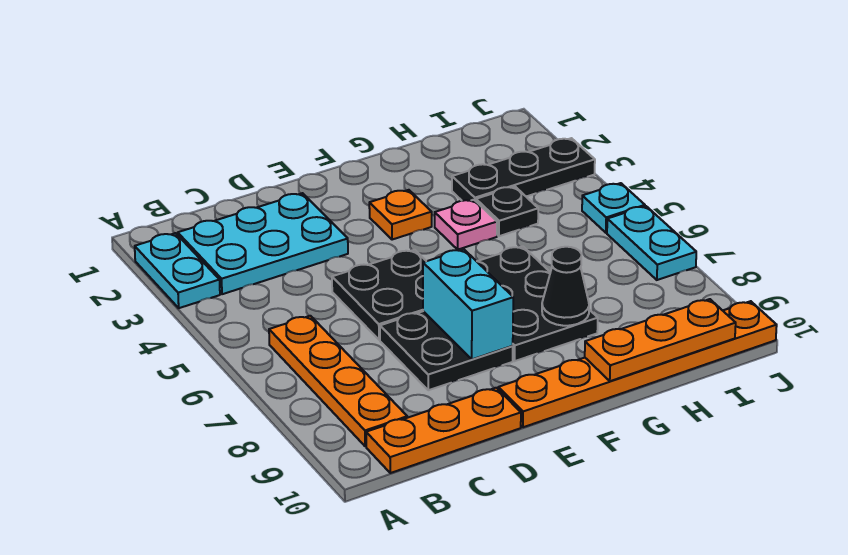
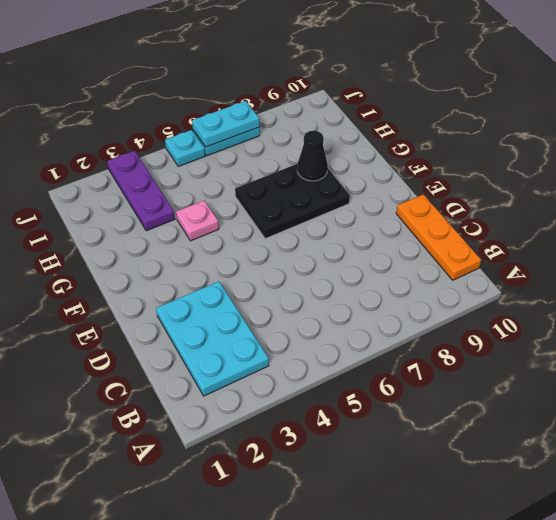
purple plate H3:J3 level 1 -> black plate H3:J3 level 1
cyan plate J6:J7 level 2 -> cyan plate A2:A3 level 1
none -> orange plate B6:B9 level 1
none -> black plate D5:E6 level 1
none -> black plate D7:E8 level 1

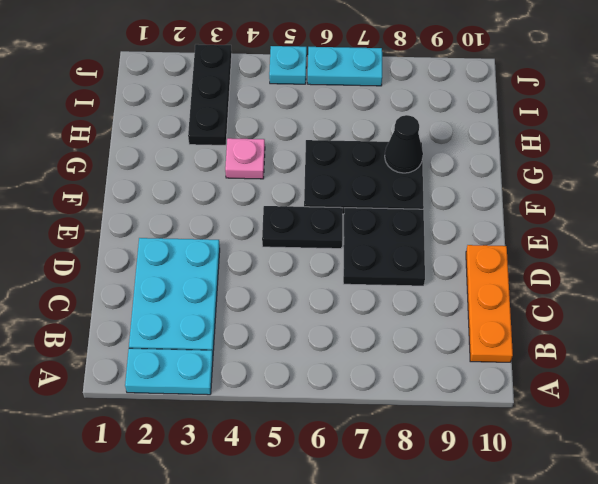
black plate E5:E6 level 1 -> black plate D5:E6 level 1
none -> orange plate B6:B9 level 1
none -> orange plate E10:J10 level 1
none -> orange plate F3 level 1

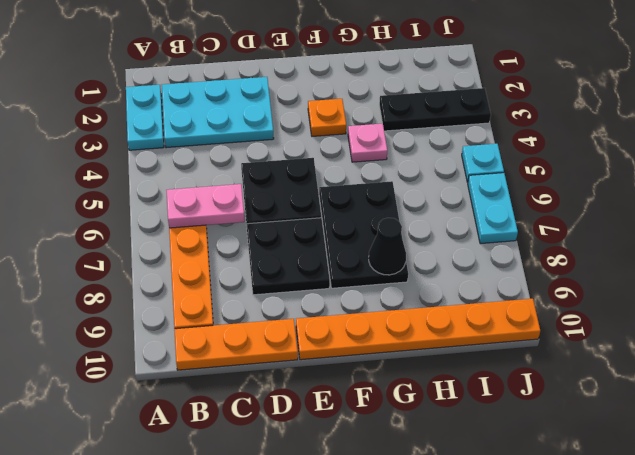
pink plate B6:C6 level 2 -> none
none -> black plate H4 level 1
none -> cyan brick E7:E8 level 2
none -> orange plate G10:I10 level 2

